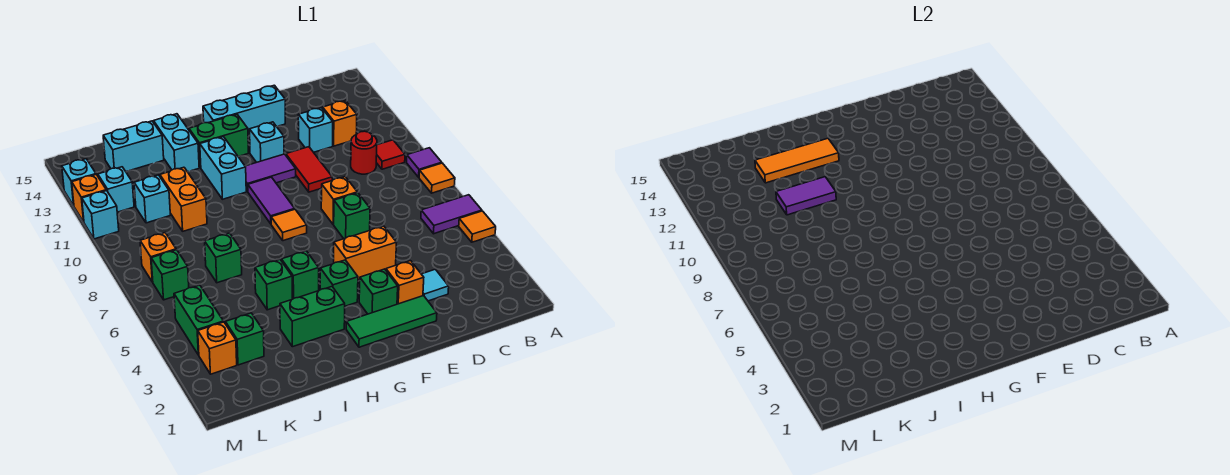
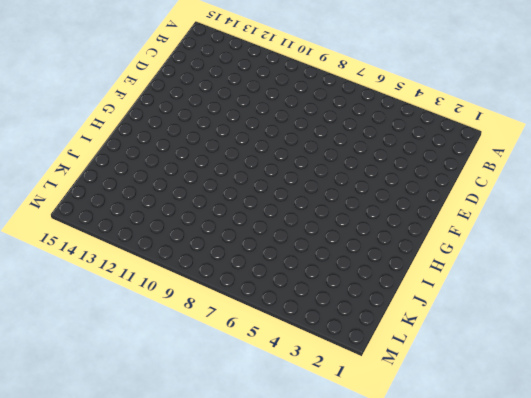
none -> orange tile A5 level 1
none -> purple tile A6:B6 level 1
none -> orange tile A8 level 1
none -> purple tile A9 level 1

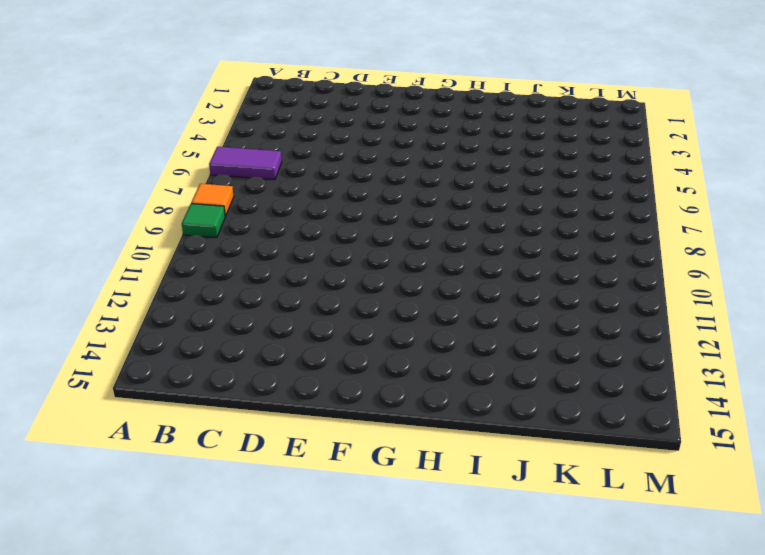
green tile A9 level 1 -> purple tile A9 level 1
none -> orange tile A5 level 1
none -> red tile B10 level 1
none -> red round brick C10 level 1
none -> orange brick C12 level 1

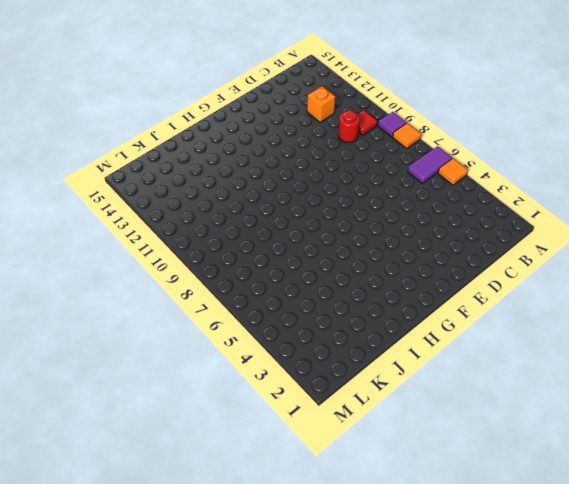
none -> cyan tile D3 level 1
none -> cyan brick D12 level 1
none -> green tile E2:G2 level 1
none -> orange brick E3 level 1

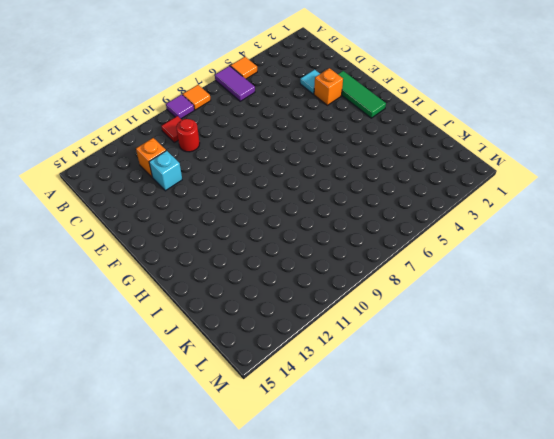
none -> orange brick E5:F5 level 1
none -> green brick E7 level 1
none -> orange brick E8 level 1
none -> red tile E10:E11 level 1

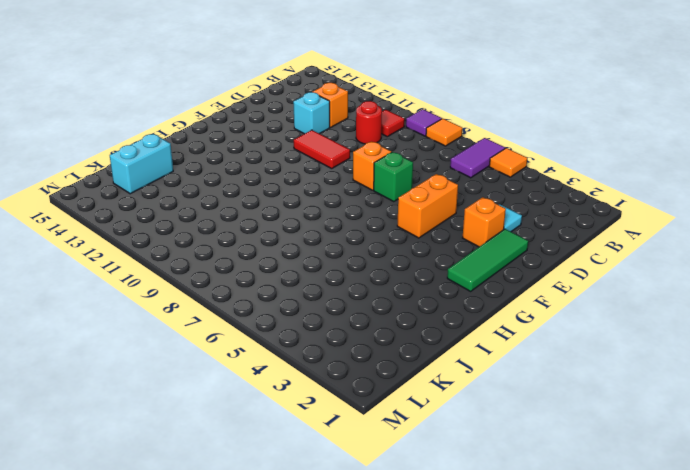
none -> cyan brick E14:G14 level 1
none -> green brick F3 level 1
none -> purple tile F11:G11 level 1
none -> cyan brick F12 level 1

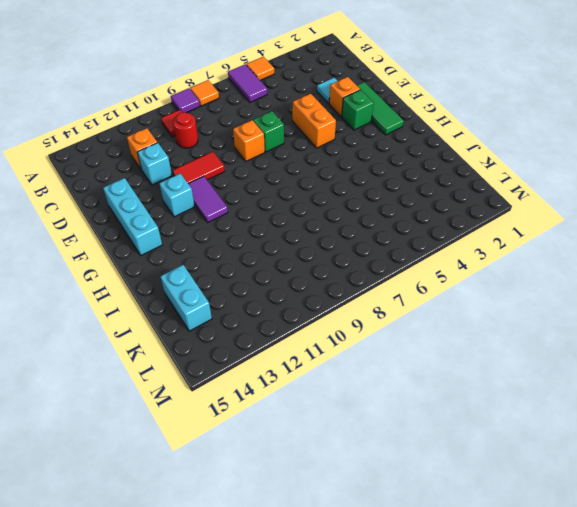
none -> green brick G4 level 1
none -> orange tile G8 level 1
none -> purple tile G9:G10 level 1
none -> green brick G13:H13 level 1

